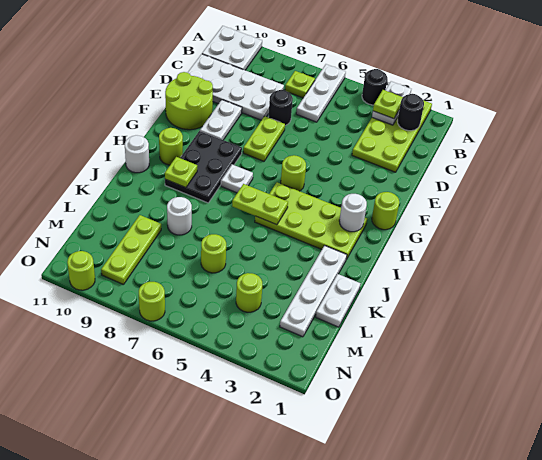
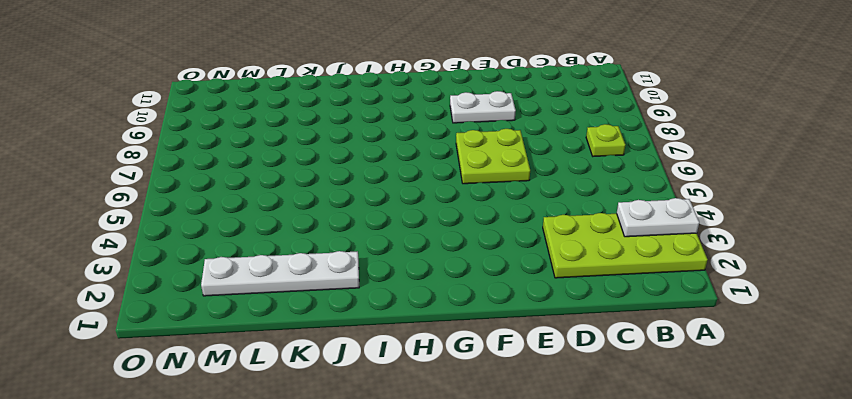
lime plate E6:F7 level 1 -> lime plate E7:F7 level 1
none -> black round brick A4 level 1
none -> white plate A6:C6 level 1
none -> white plate A10:B11 level 1
none -> white plate C8:D11 level 1

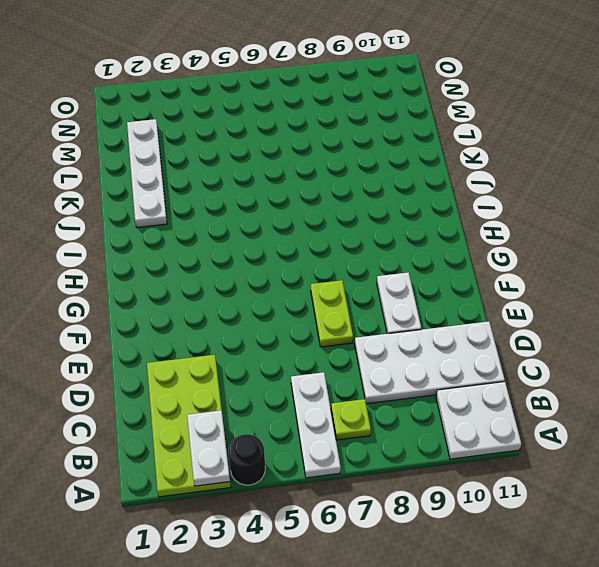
none -> black round brick D7 level 1
none -> lime round brick E10:F11 level 1
none -> lime round brick G1 level 1
none -> lime round brick G5 level 1

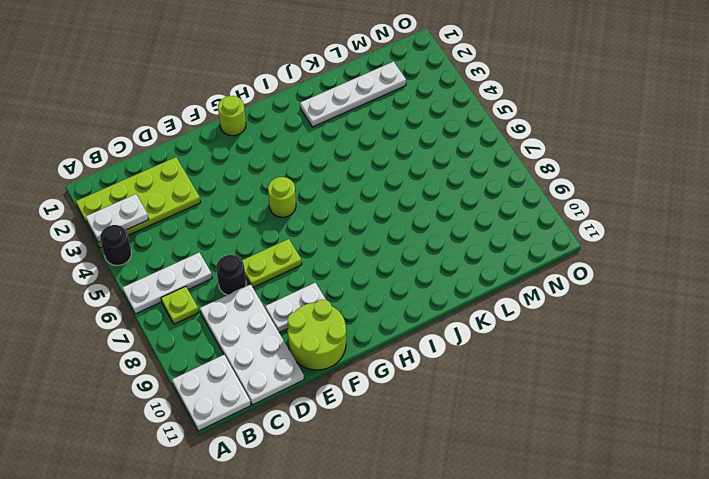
none -> black plate G8:I9 level 1
none -> lime plate H2:I5 level 1
none -> white plate H7 level 1
none -> lime round brick H10 level 1

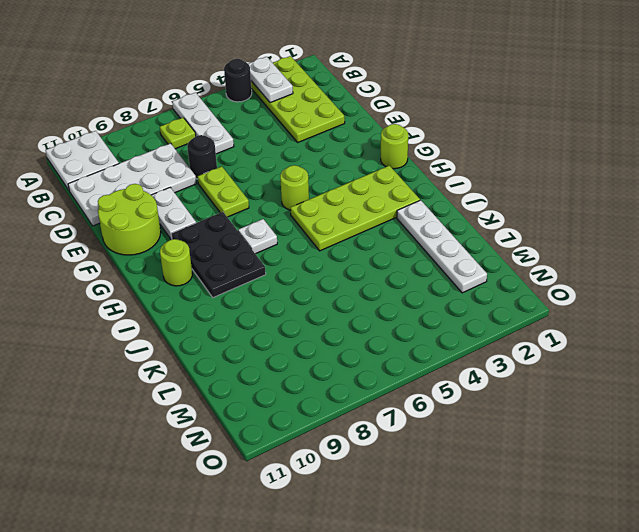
none -> white round brick I11 level 1
none -> white plate K1:L1 level 1
none -> white round brick K8 level 1
none -> lime round brick L6 level 1

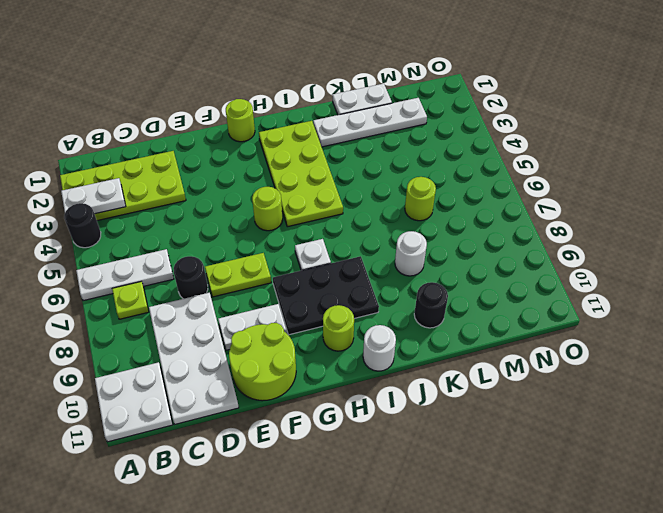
black round brick K10 level 1 -> black round brick B2 level 2
none -> lime plate L9:N9 level 1
none -> lime round brick M4 level 1
none -> lime round brick O7 level 1
none -> lime round brick O10 level 1

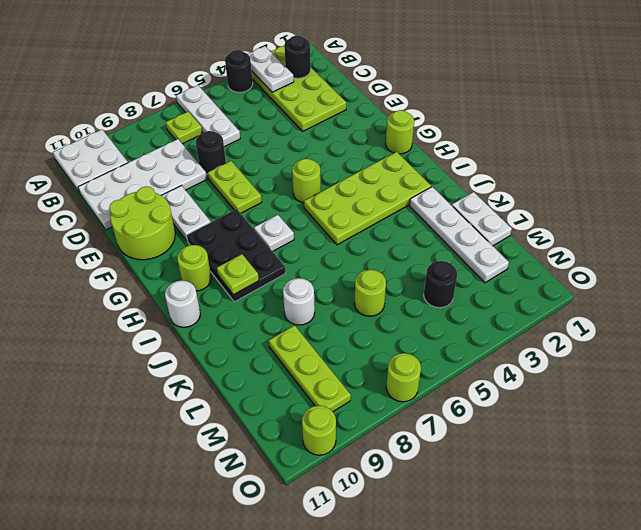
black round brick M4 level 1 -> lime round brick M4 level 1
none -> white round brick H2 level 2
none -> lime plate I5:I6 level 2
none -> lime plate B3 level 3

